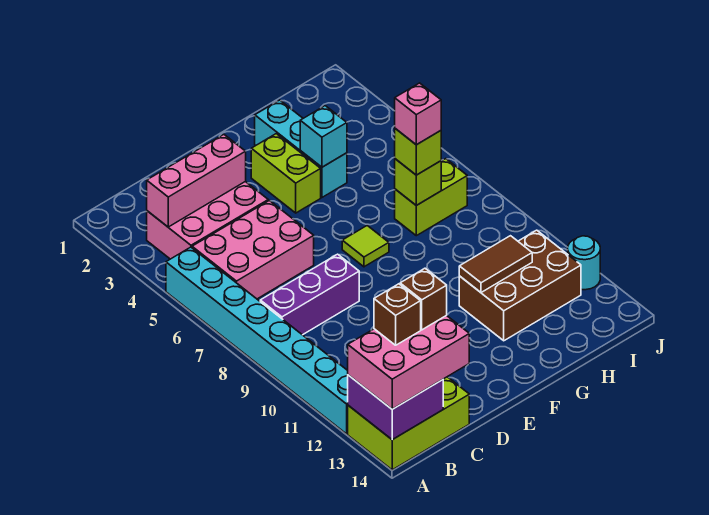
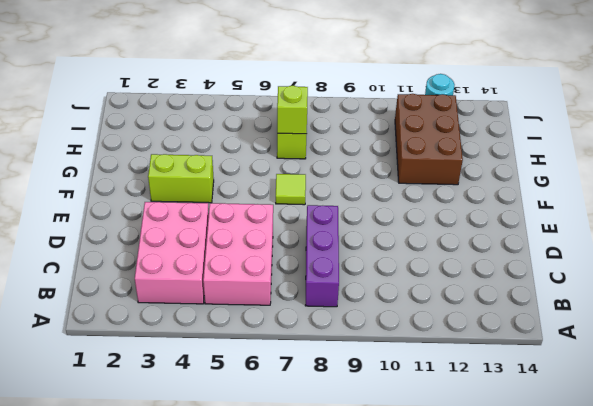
none -> cyan brick A5:A12 level 1
none -> lime brick A13:C14 level 1
none -> cyan brick G2:G4 level 1

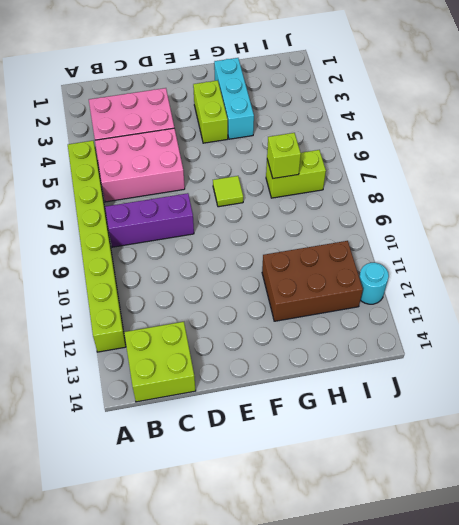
lime brick A5:A12 level 1 -> cyan brick A5:A12 level 1
lime brick B13:C14 level 1 -> lime brick A13:C14 level 1
none -> purple brick A13:B14 level 2
none -> pink brick B3:D3 level 2
none -> cyan brick G4 level 2

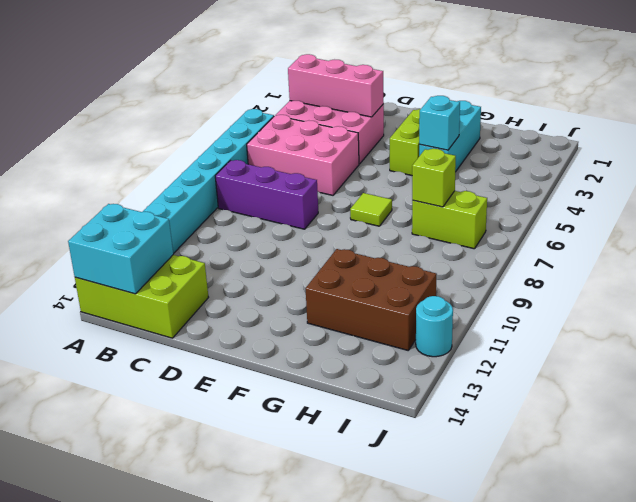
cyan brick A13:B14 level 2 -> purple brick A13:B14 level 2
none -> brown tile G11:H11 level 2
none -> pink brick A13:C14 level 3
none -> lime brick H7 level 3

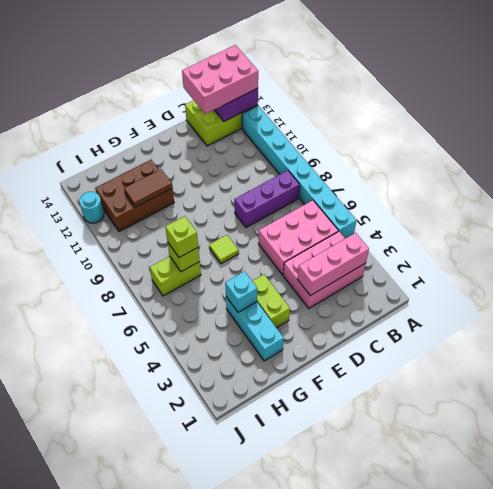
none -> brown brick B13 level 4
none -> brown brick C13 level 4
none -> pink brick H7 level 4

